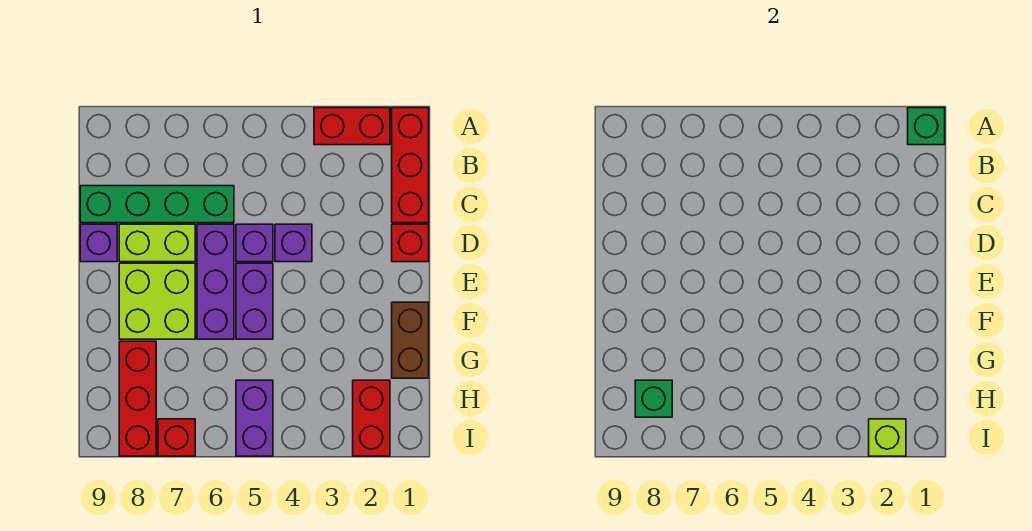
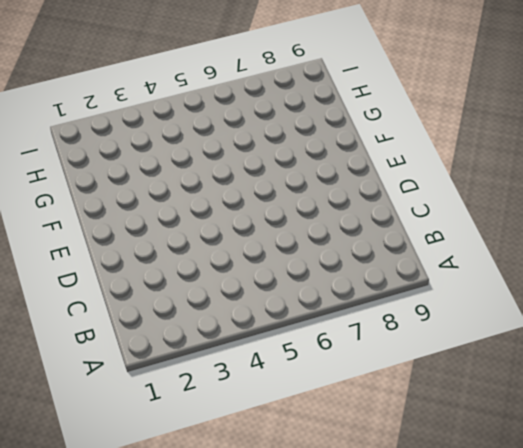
none -> red brick A1:C1 level 1
none -> red brick A2:A3 level 1
none -> green brick C6:C9 level 1

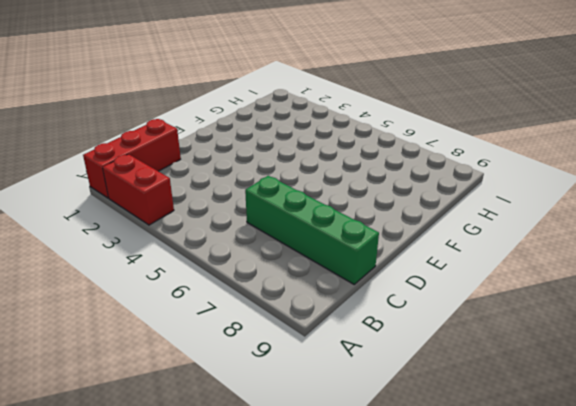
none -> red brick D1 level 1
none -> purple brick D4 level 1
none -> purple brick D5 level 1

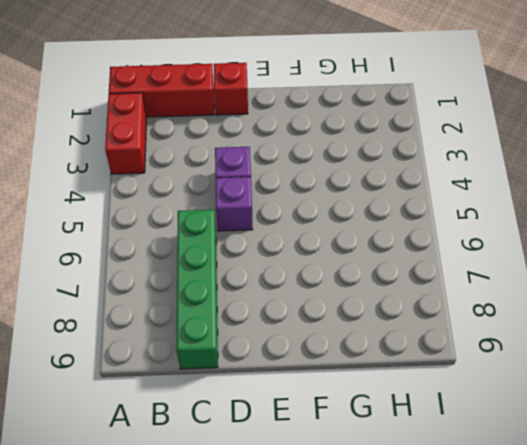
none -> purple brick D6:F6 level 1
none -> lime brick D7:D8 level 1
none -> purple brick D9 level 1

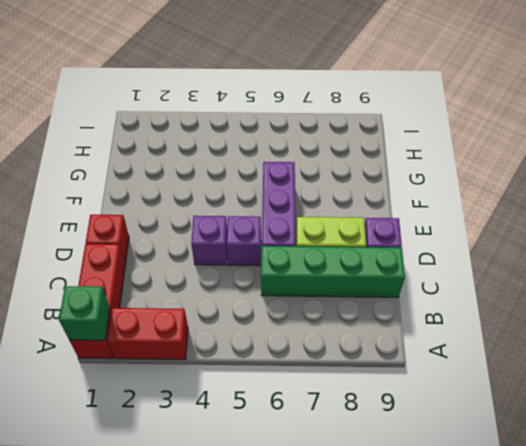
none -> purple brick E5:F5 level 1
none -> lime brick E7:F8 level 1
none -> brown brick F1:G1 level 1

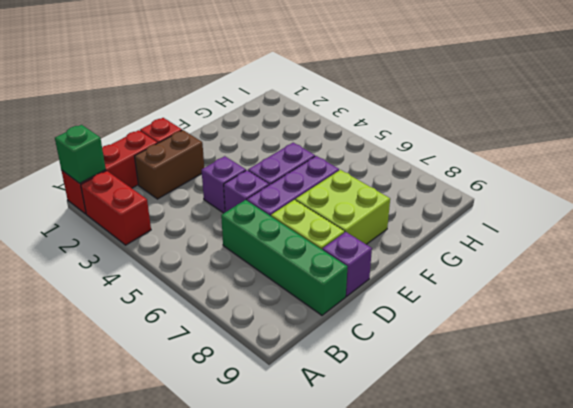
brown brick C2:D2 level 1 -> brown brick F1:G1 level 1
none -> red brick G8:I8 level 1
none -> red brick H2:I2 level 1
none -> purple brick H5:I5 level 1

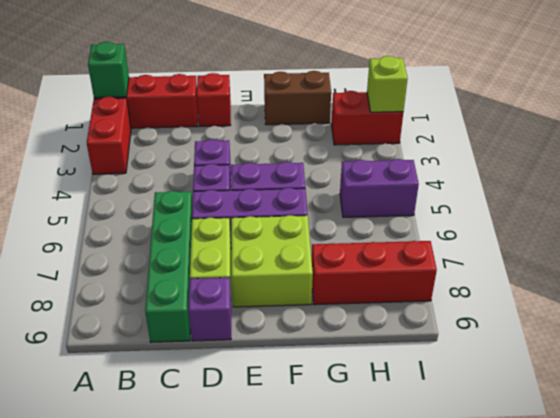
none -> red brick I7 level 1
none -> green brick H8 level 2

